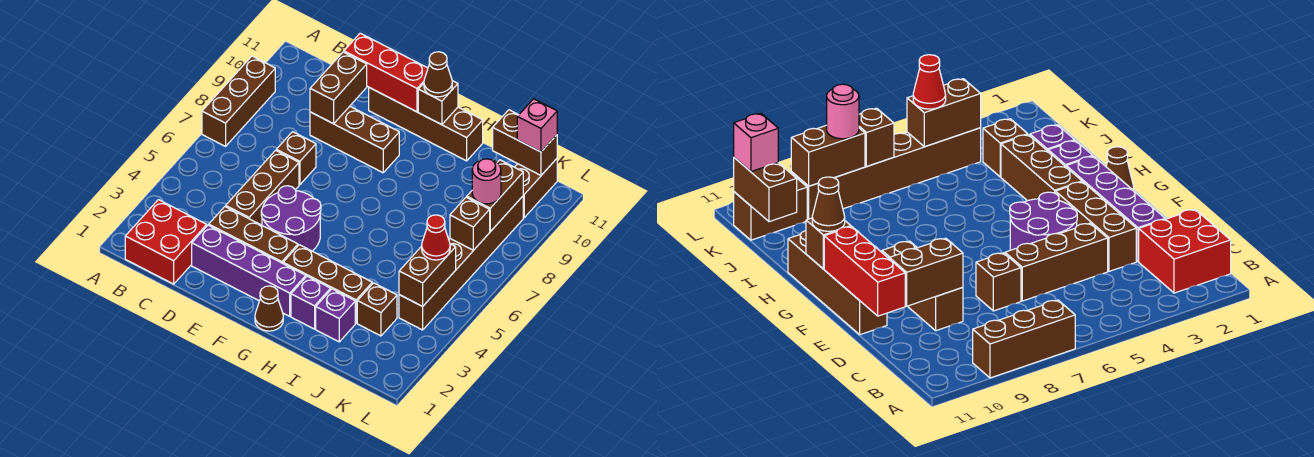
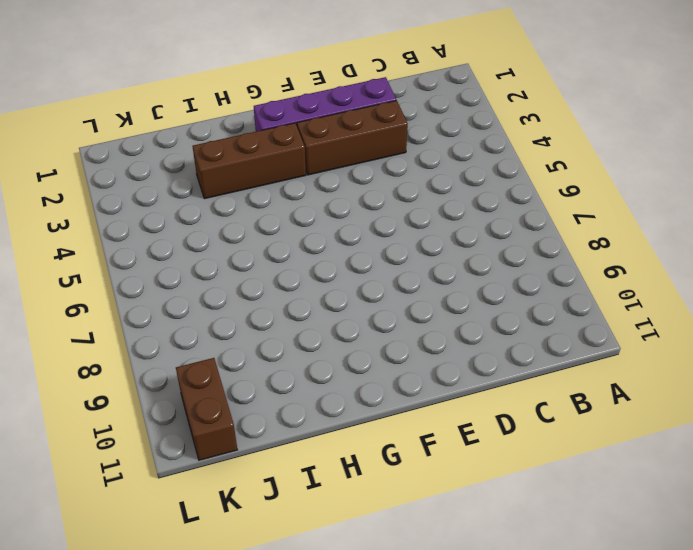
none -> brown brick A7:A9 level 1
none -> red brick B1:C2 level 1
none -> brown brick D4:D6 level 1

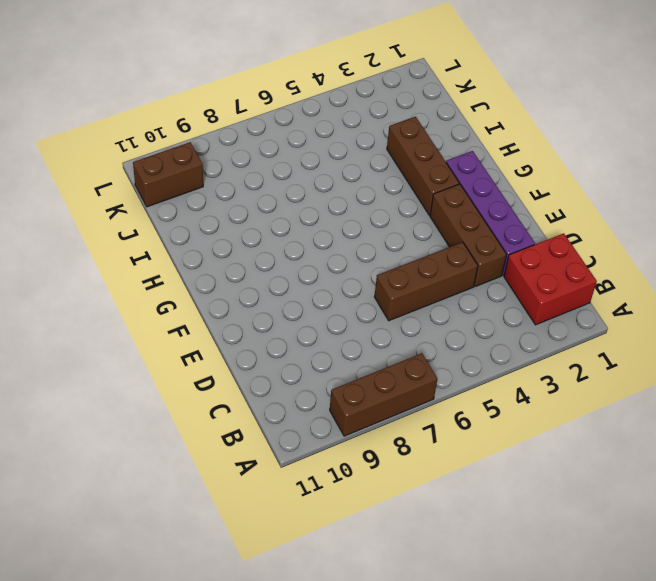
none -> brown brick D7 level 1
none -> brown brick D9:F9 level 1
none -> purple round brick E4:F5 level 1

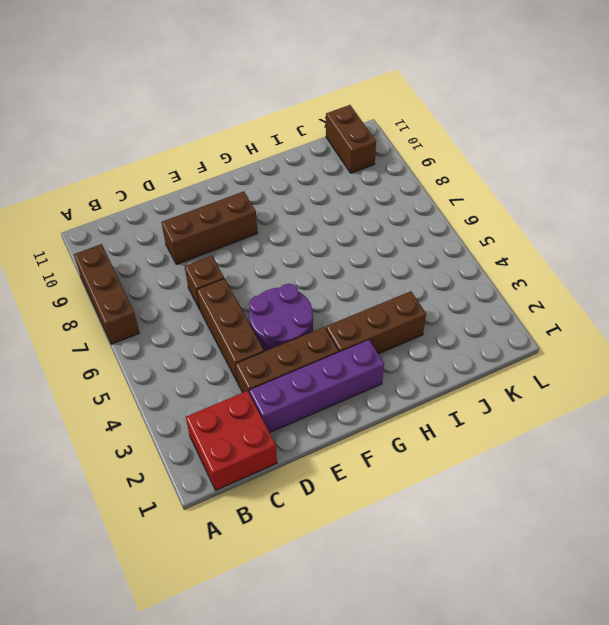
none -> brown brick E11:H11 level 1
none -> brown cone G1 level 1
none -> purple brick H2 level 1

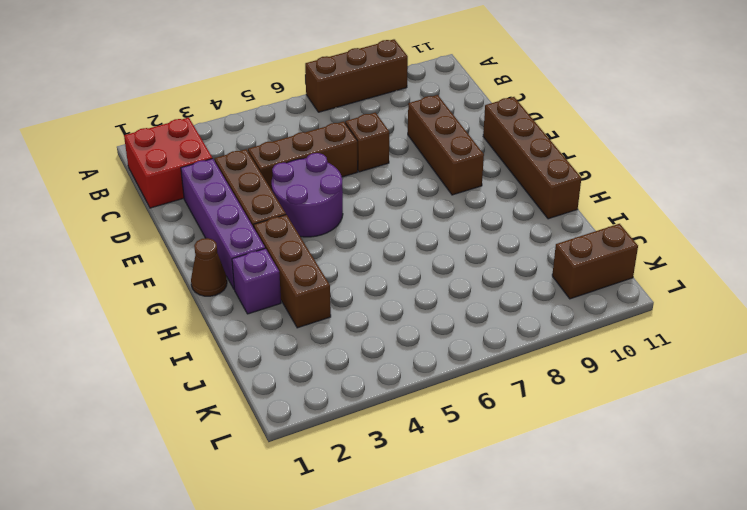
none -> purple brick I2 level 1
none -> brown brick J3 level 1
none -> brown brick K4:K9 level 1

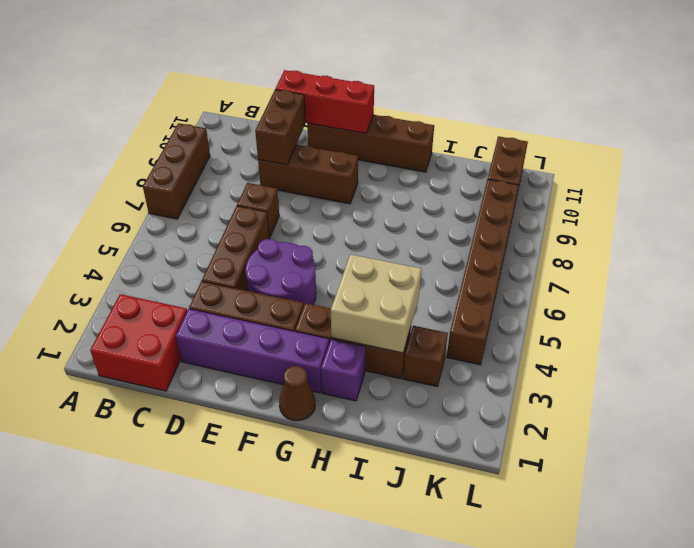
tan brick H3:I4 level 2 -> none
none -> purple brick I2 level 1
none -> brown brick G11 level 2
none -> brown brick J11:K11 level 2

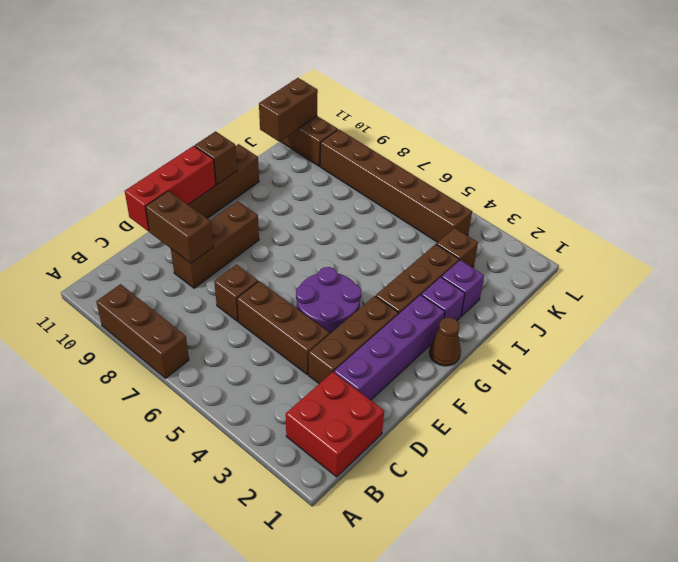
none -> brown brick K4:K5 level 2
none -> brown brick K7 level 2
none -> brown brick K8:K9 level 2

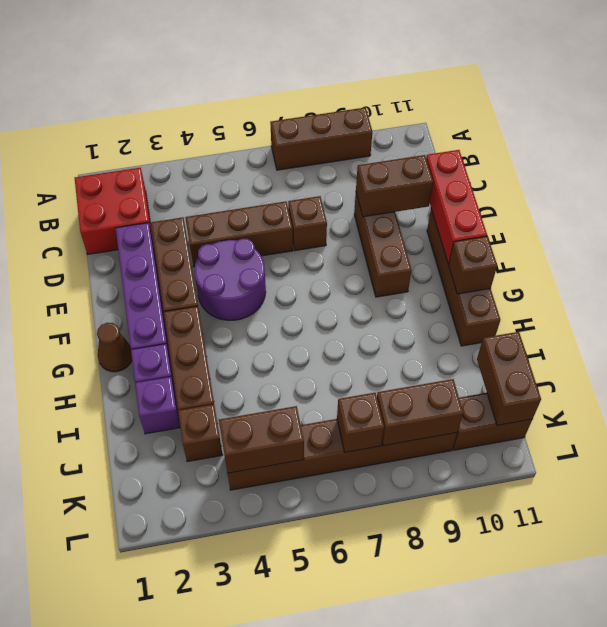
none -> brown cone G11 level 3
none -> red cone K5 level 3
none -> pink round brick K8 level 3

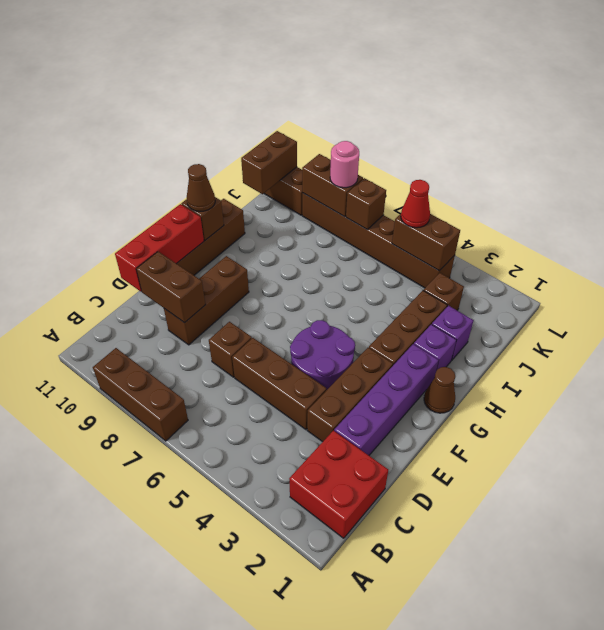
none -> pink brick K11 level 3

